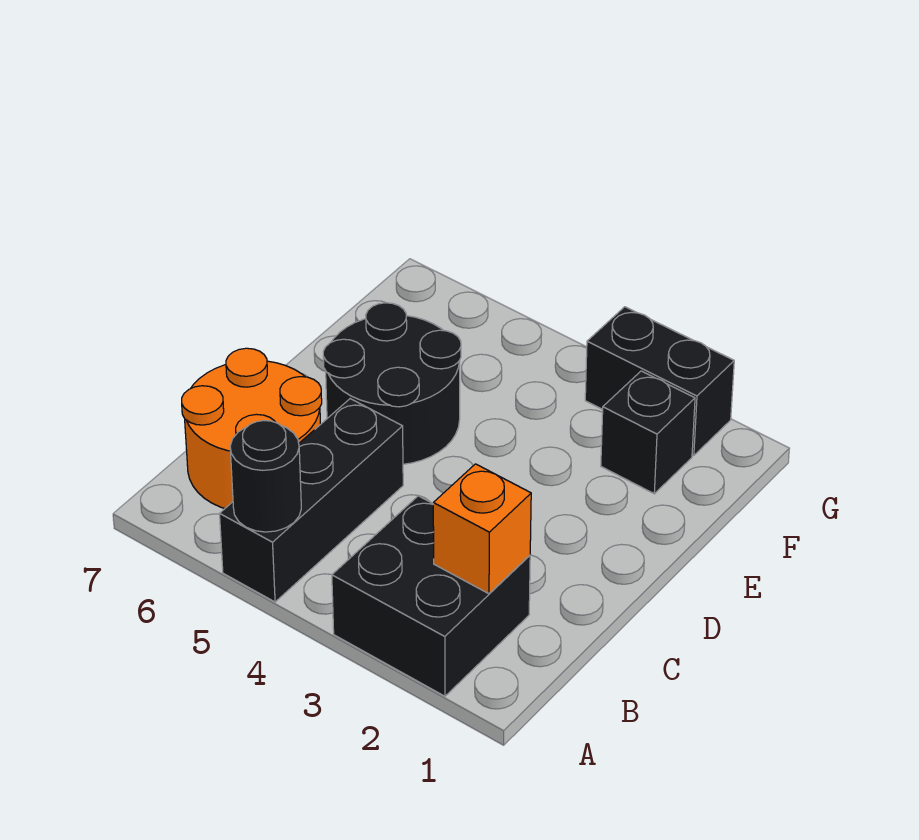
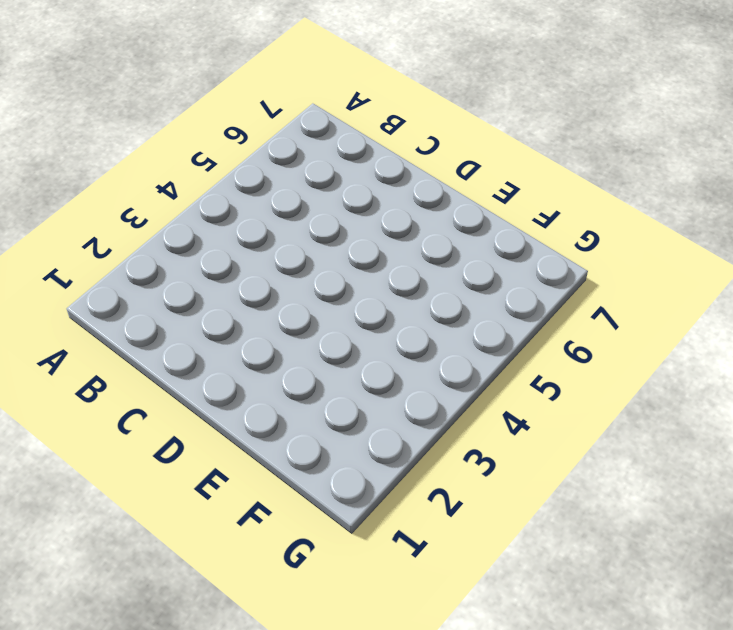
none -> black brick A2:B3 level 1
none -> black brick A5:C5 level 1

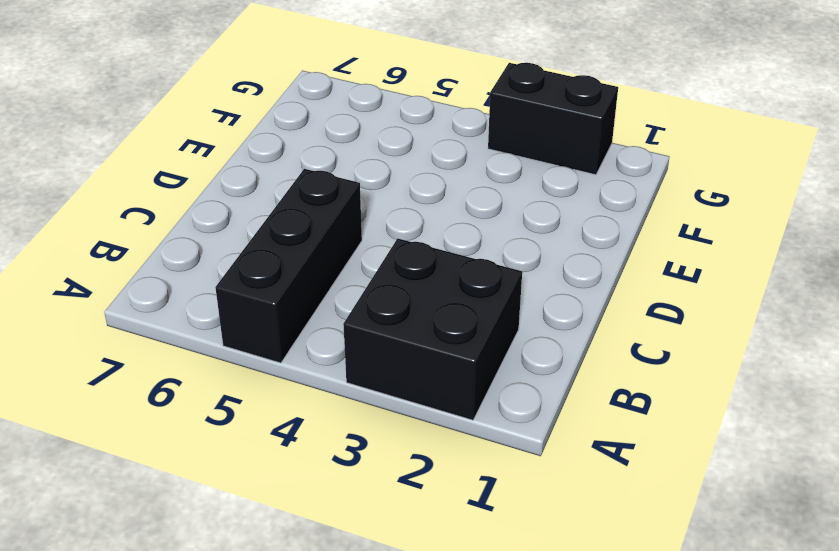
none -> orange round brick B6:C7 level 1
none -> black round brick D5:E6 level 1

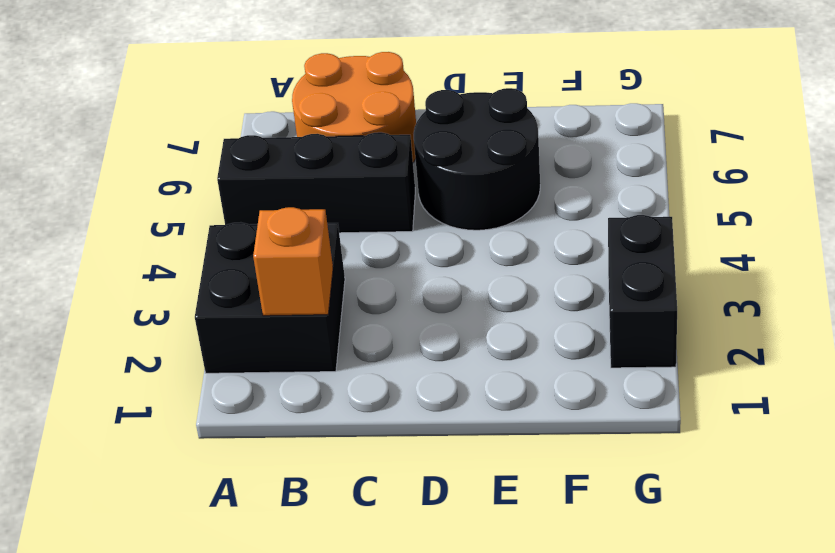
none -> black brick F2 level 1
none -> black round brick A5 level 2

